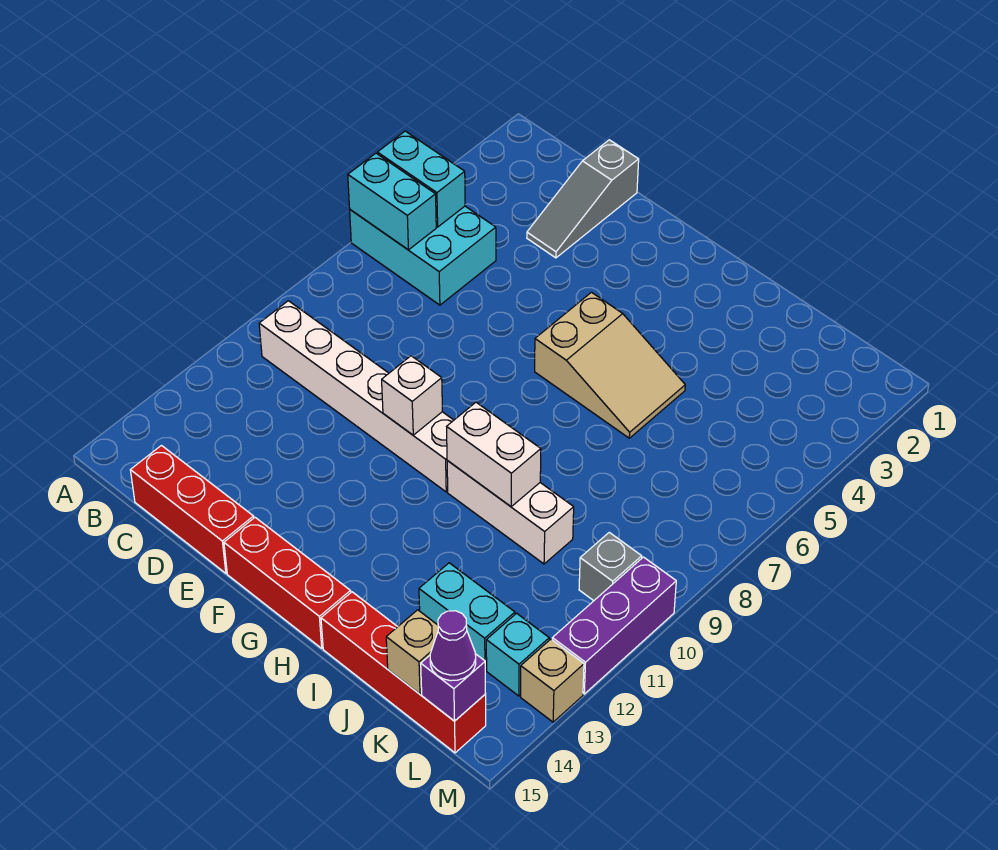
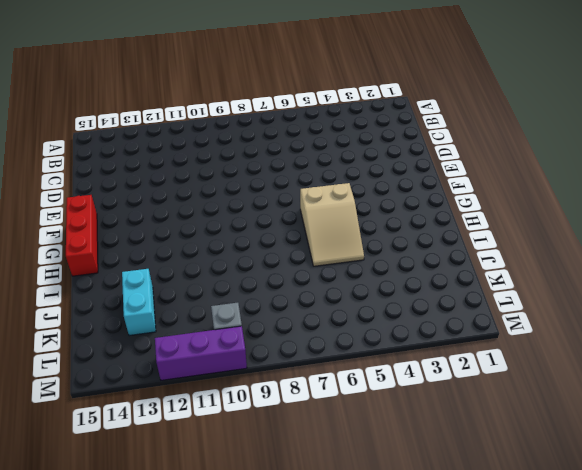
none -> cyan brick A5:C6 level 1
none -> white brick B10:G10 level 1
none -> red brick C15:E15 level 1

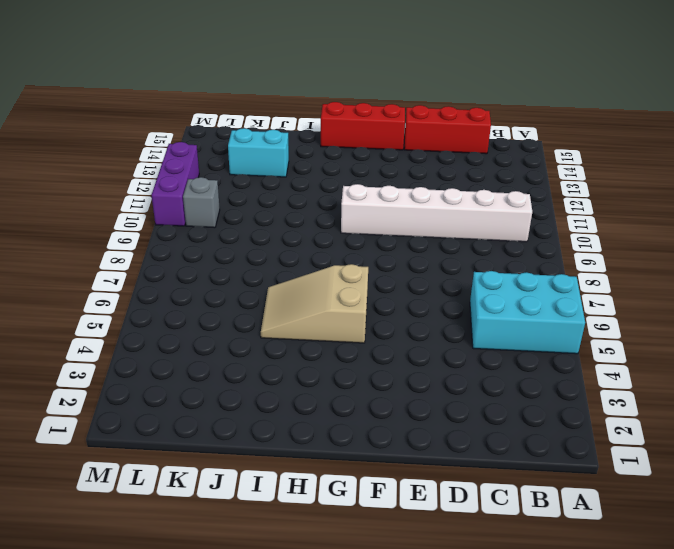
none -> grey slope D1:D3 level 1 top 1
none -> white brick H10:J10 level 1
none -> red brick I15:L15 level 1

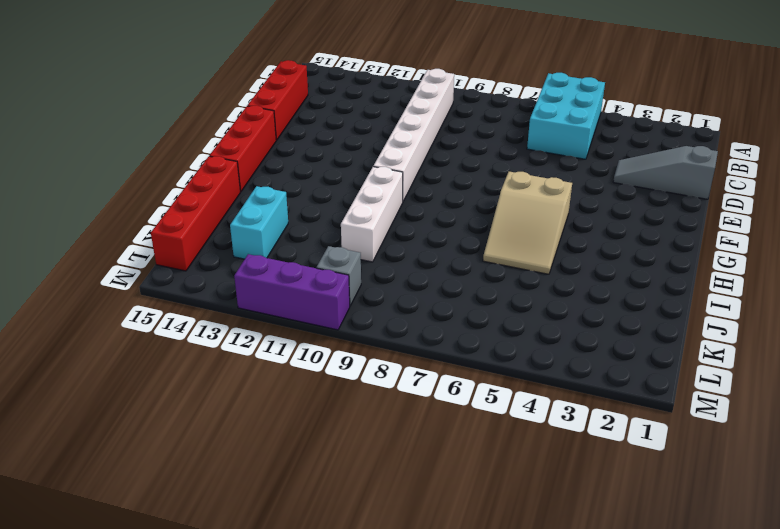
none -> cyan brick L13 level 1
none -> tan brick M13 level 1
none -> cyan brick A5:B5 level 2

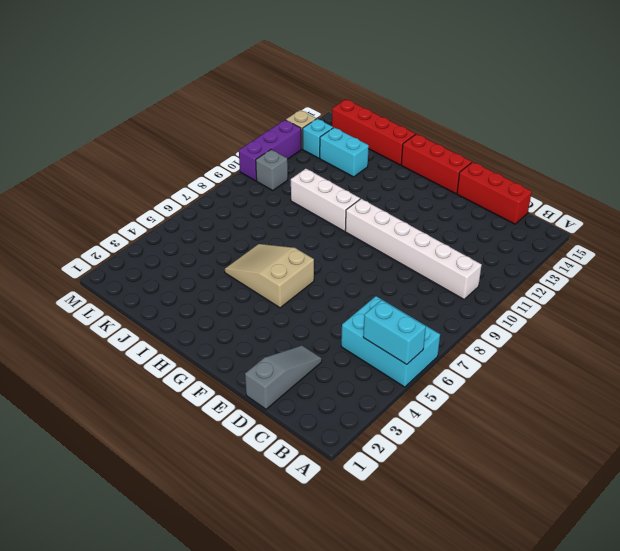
none -> cyan brick A6:B6 level 2
none -> white brick F10 level 2
none -> white brick H10:I10 level 2

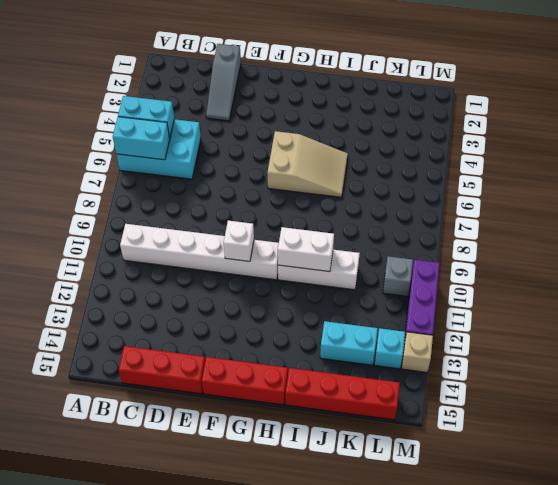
none -> tan brick K15 level 2
none -> purple brick L15 level 2
none -> purple cone L15 level 3

